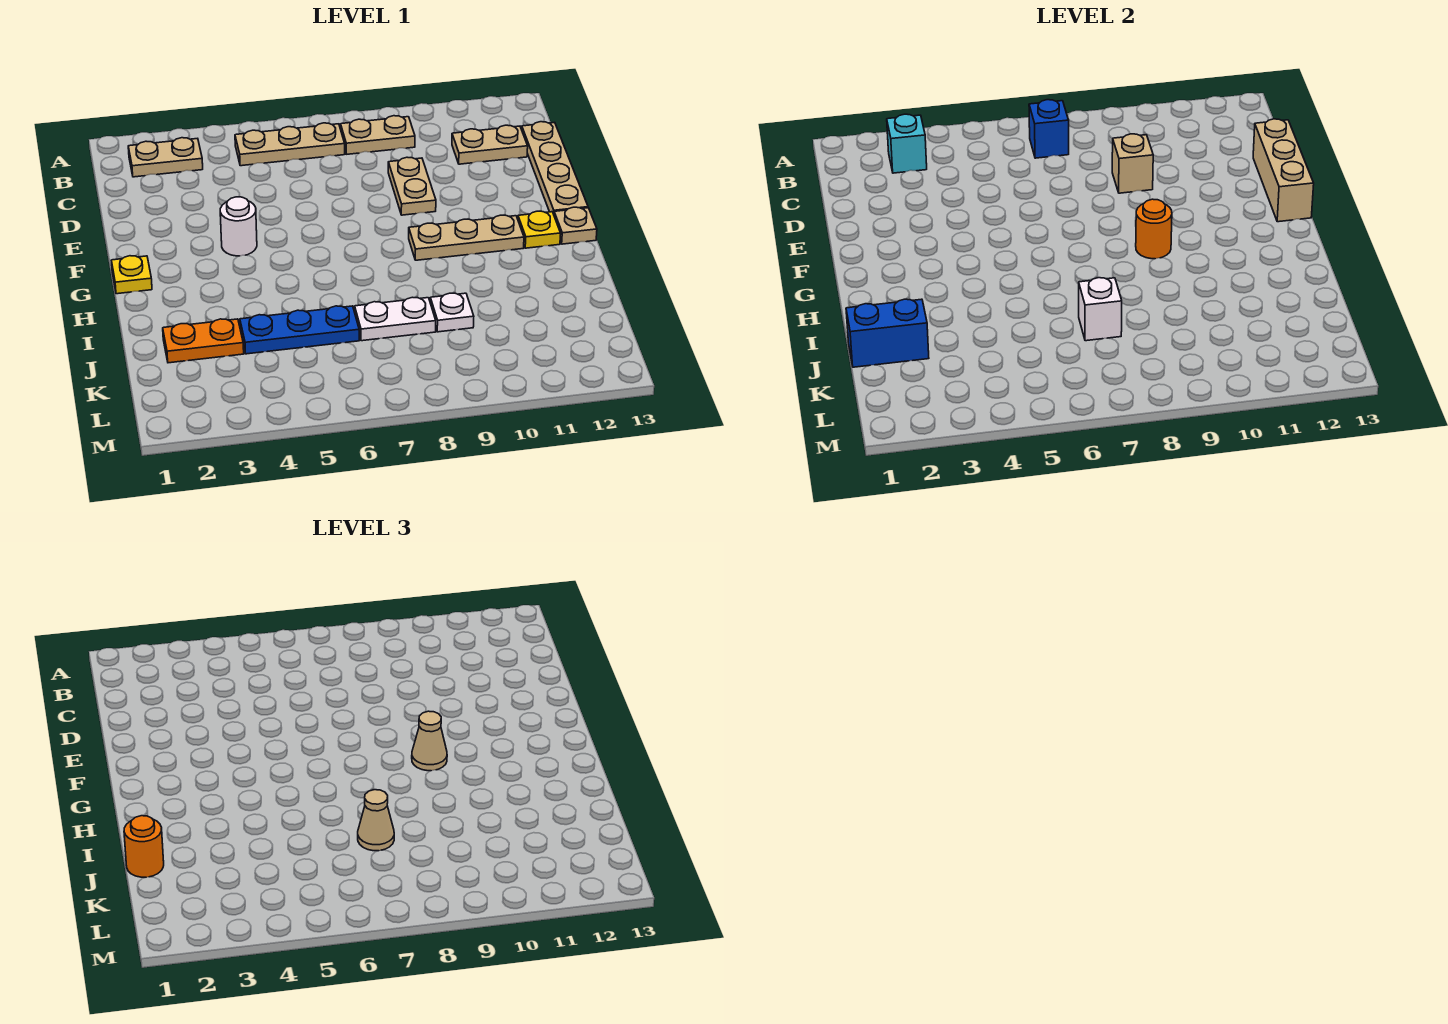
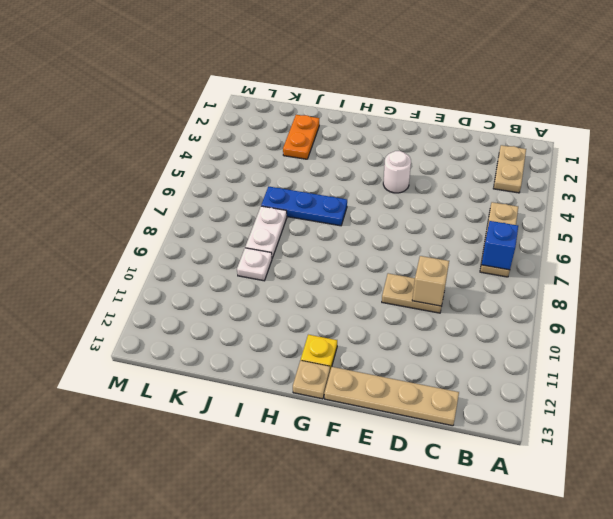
blue plate H6:J6 level 1 -> blue plate J4:J6 level 1
none -> tan plate B8:B9 level 1
none -> tan plate C11:C12 level 1
none -> yellow plate G1 level 1

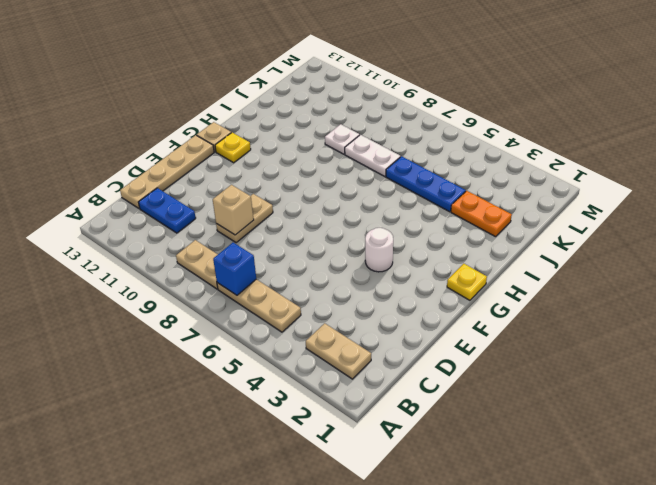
blue plate C11:C12 level 1 -> tan plate C11:C12 level 1
none -> tan plate G9:G11 level 1
none -> cyan brick B3 level 2
none -> tan brick D13:F13 level 2

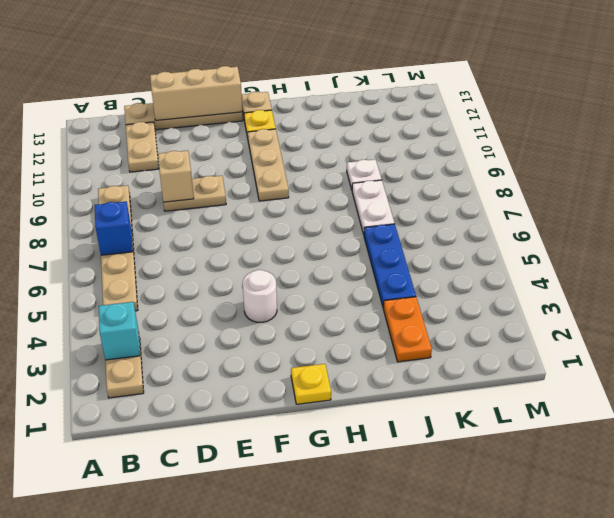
none -> orange round brick G9 level 2
none -> blue brick J1:J2 level 2
none -> white brick J7 level 2

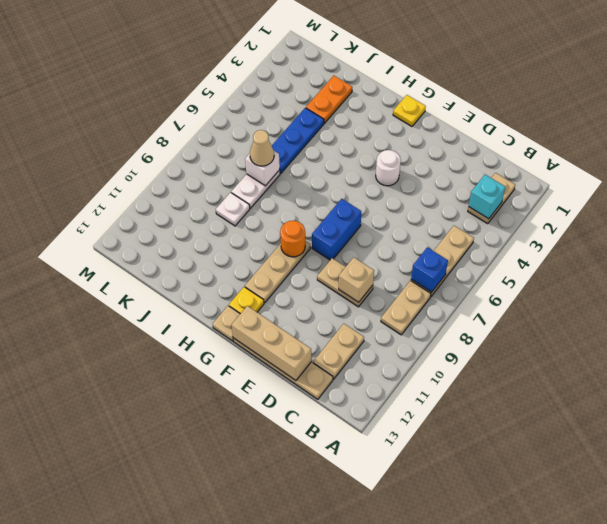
blue brick F7:F8 level 1 -> blue brick J1:J2 level 2
none -> tan cone G9 level 3
none -> orange round brick J1 level 3

